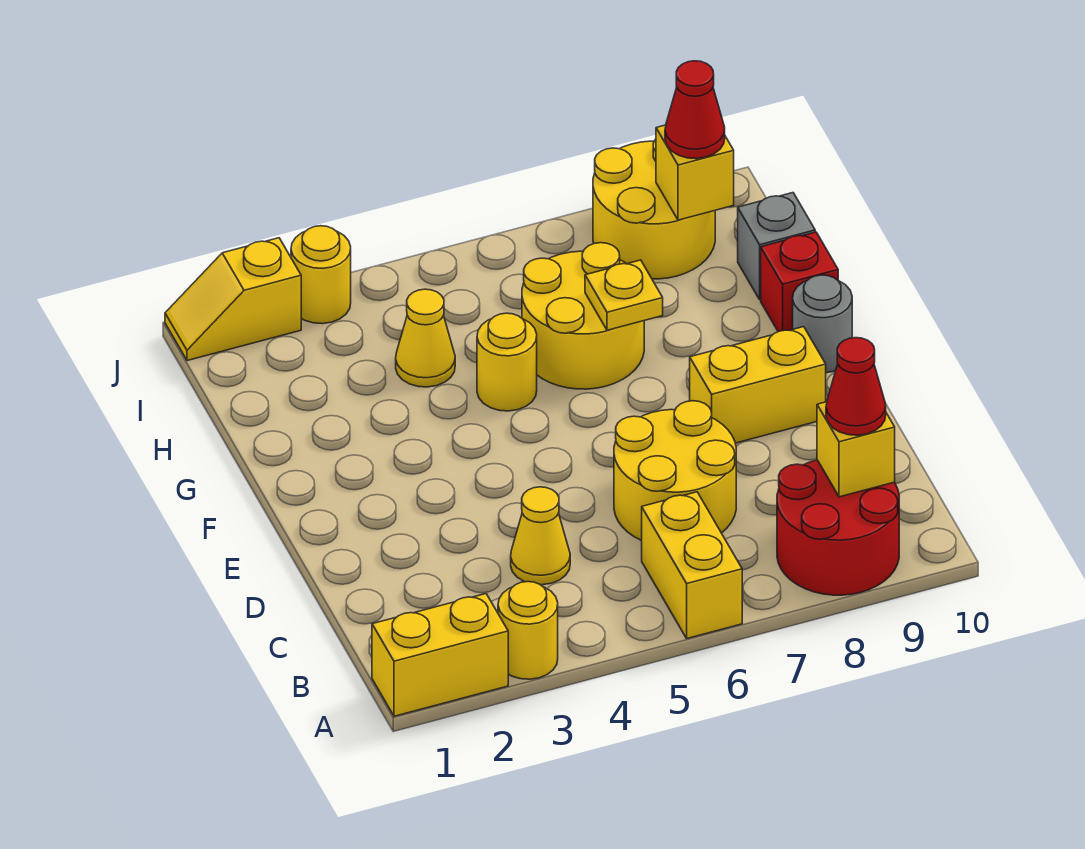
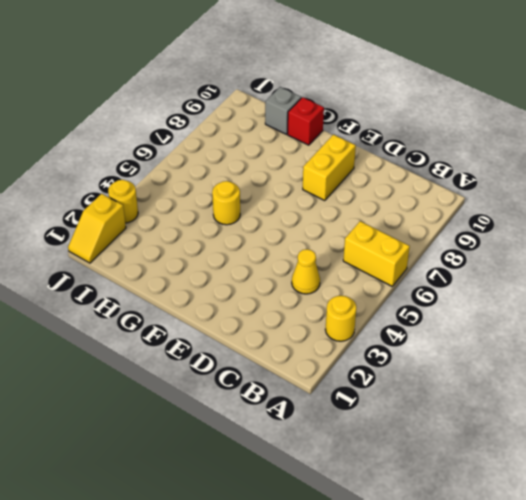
none -> yellow brick A1:A2 level 1
none -> red round brick A8:B9 level 1
none -> yellow round brick C6:D7 level 1

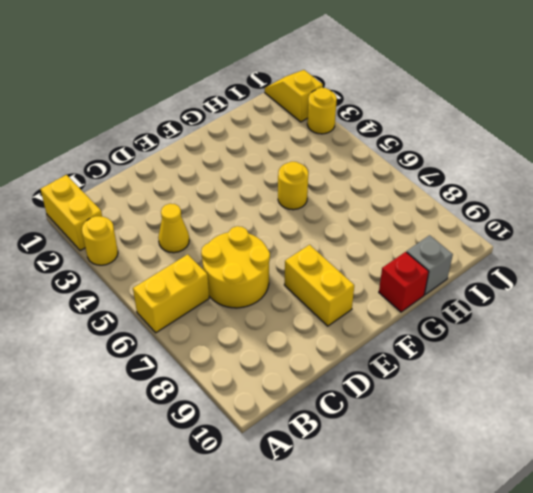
none -> red round brick A8:B9 level 1
none -> grey round brick F10 level 1
none -> yellow round brick G6:H7 level 1

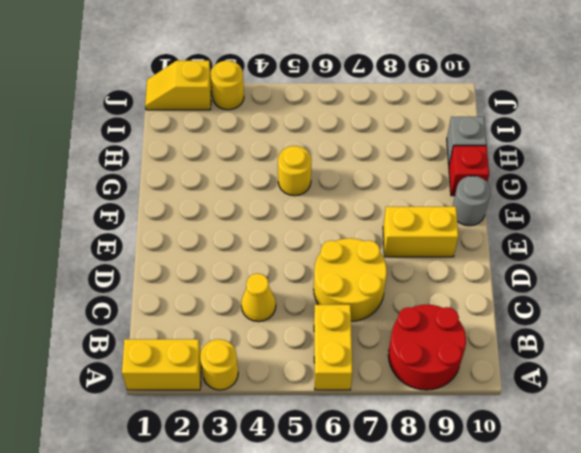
none -> yellow round brick G6:H7 level 1
none -> yellow cone H4 level 1
none -> yellow round brick I8:J9 level 1

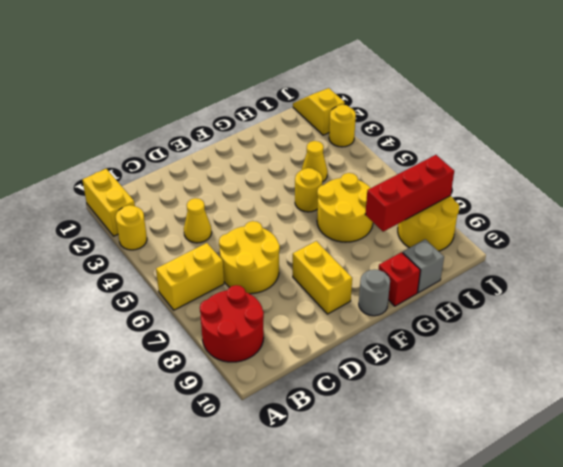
red brick H8:J8 level 2 -> none
none -> yellow brick B9 level 2
none -> yellow plate G7 level 2
none -> yellow brick I9 level 2

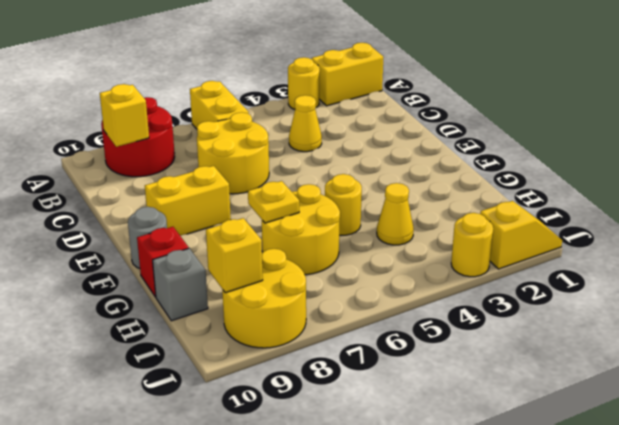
none -> red cone B9 level 3
none -> red cone I9 level 3

